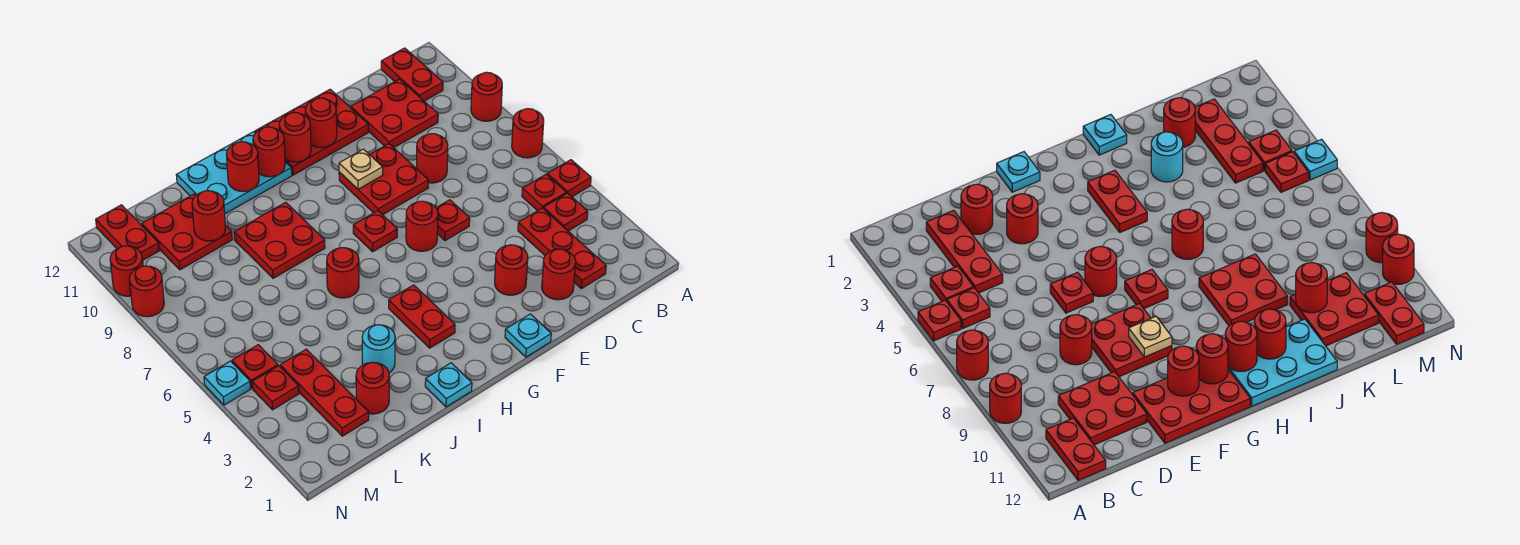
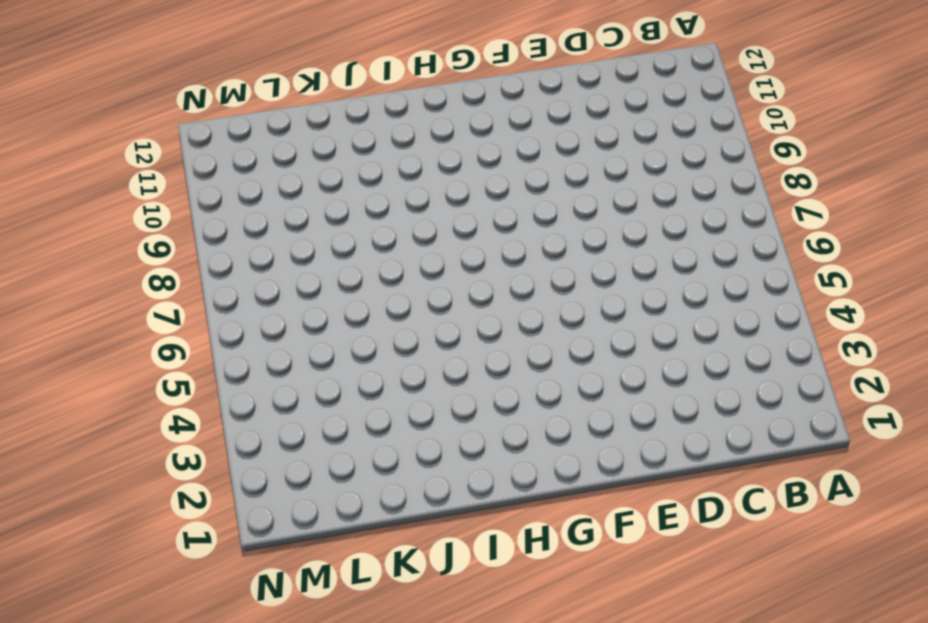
none -> red plate A5 level 1
none -> red round brick A7 level 1
none -> red round brick A9 level 1
none -> red plate B4 level 1

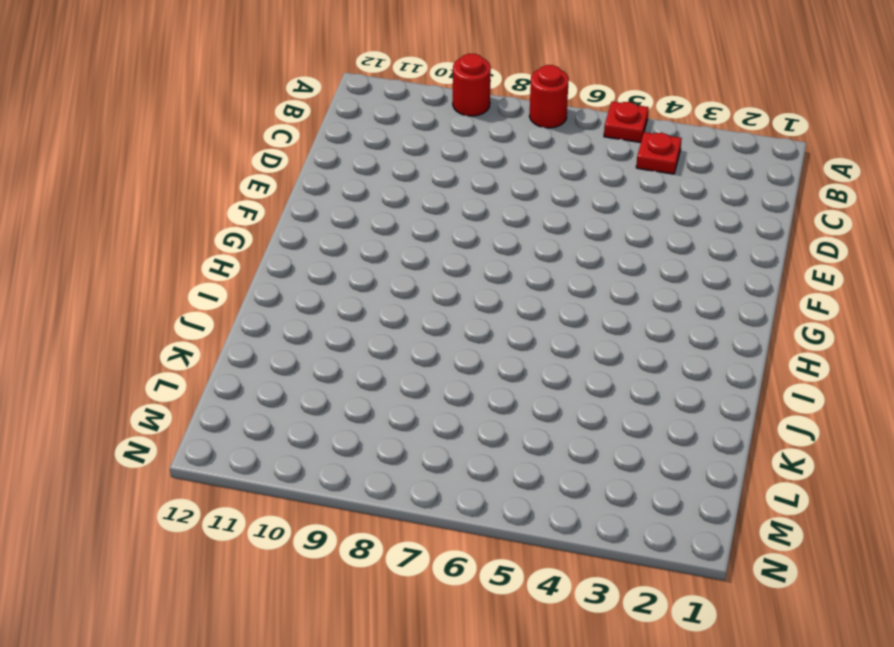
none -> red plate B5 level 1
none -> red plate B11:B12 level 1
none -> red plate C2:C4 level 1
none -> red plate C10:D11 level 1

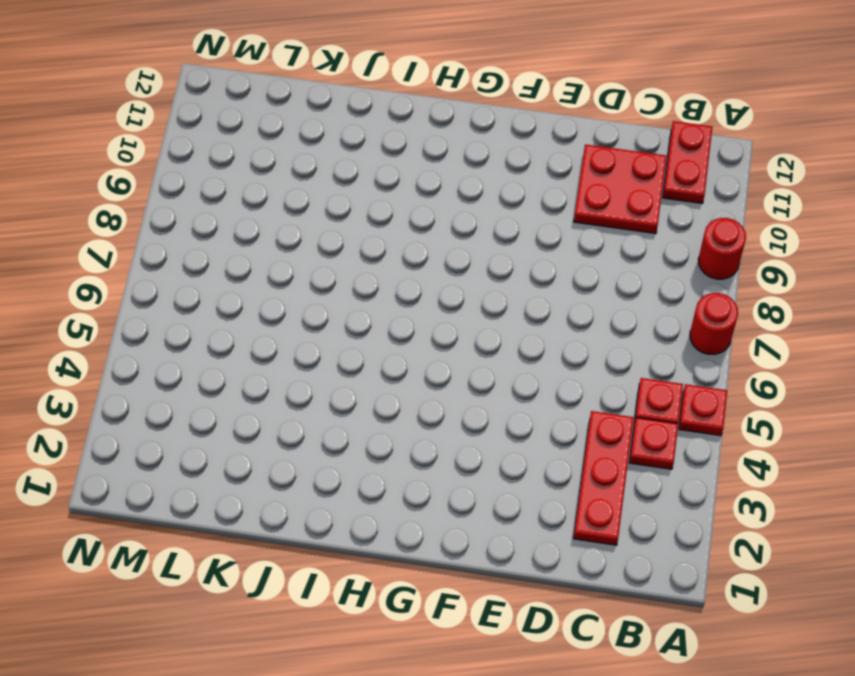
none -> red round brick D2 level 1
none -> red round brick D8 level 1
none -> red round brick E3 level 1
none -> red plate E6 level 1

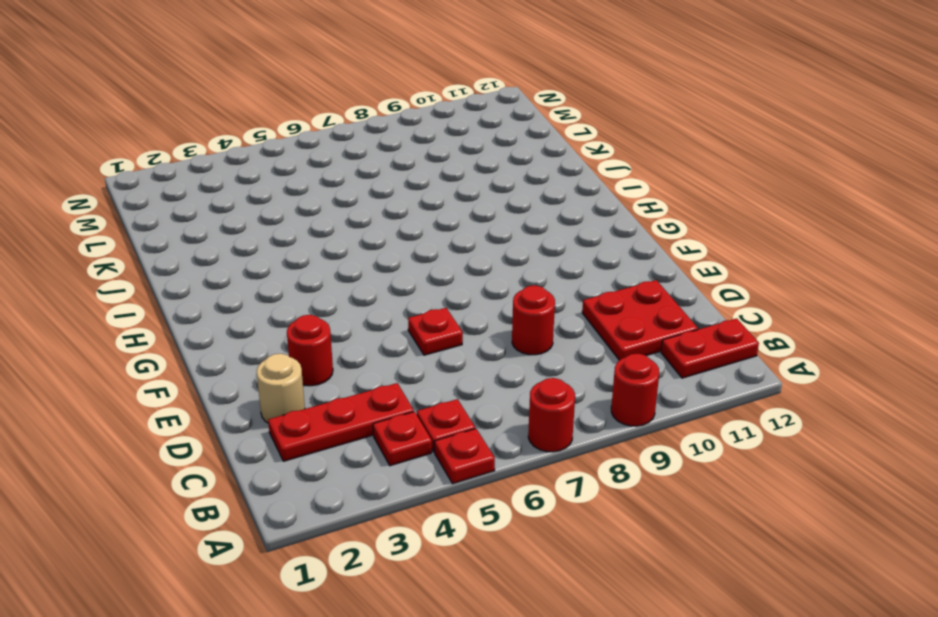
tan round brick D2 level 1 -> red round brick D2 level 1
none -> red plate E8:F9 level 1
none -> red plate E11:G12 level 1
none -> cyan plate F1 level 1
none -> red round brick F6 level 1

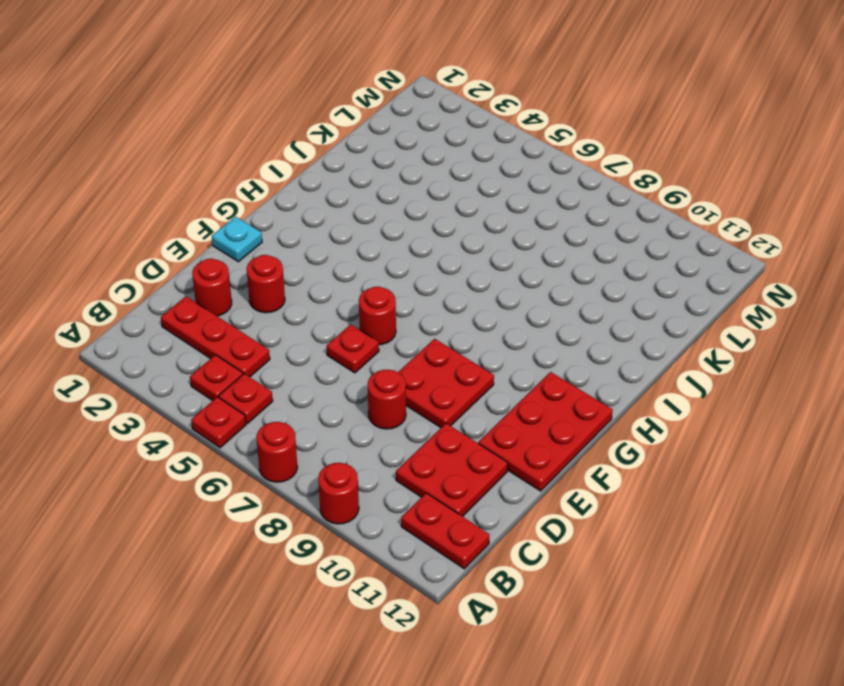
none -> red plate G7 level 1
none -> red plate H3:H4 level 1
none -> cyan plate H11:J12 level 1
none -> cyan plate I1 level 1

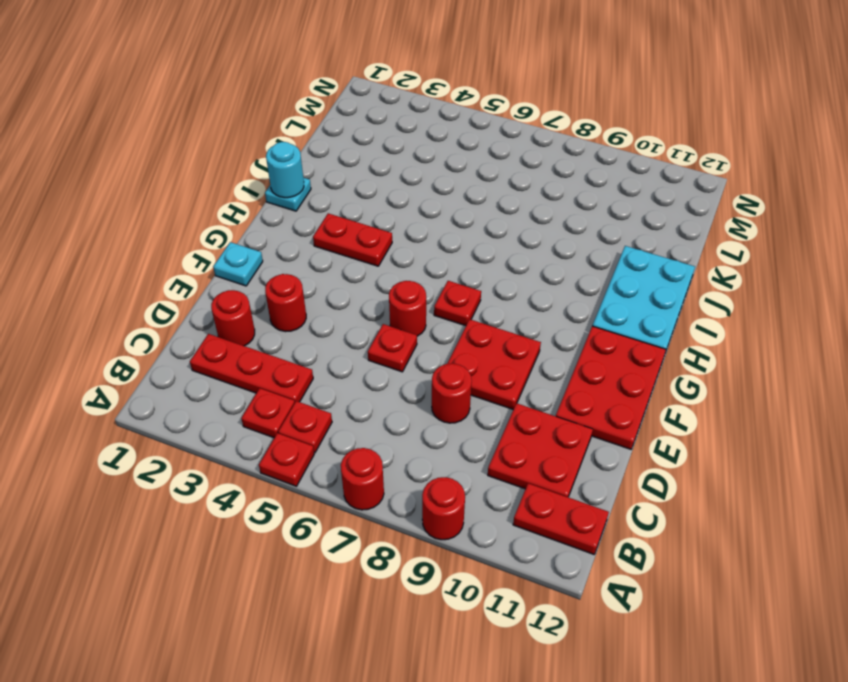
cyan round brick I1 level 2 -> cyan round brick J3 level 1
none -> red round brick I6 level 1
none -> red plate I8:J9 level 1
none -> red round brick K2 level 1
none -> red plate K10:L11 level 1

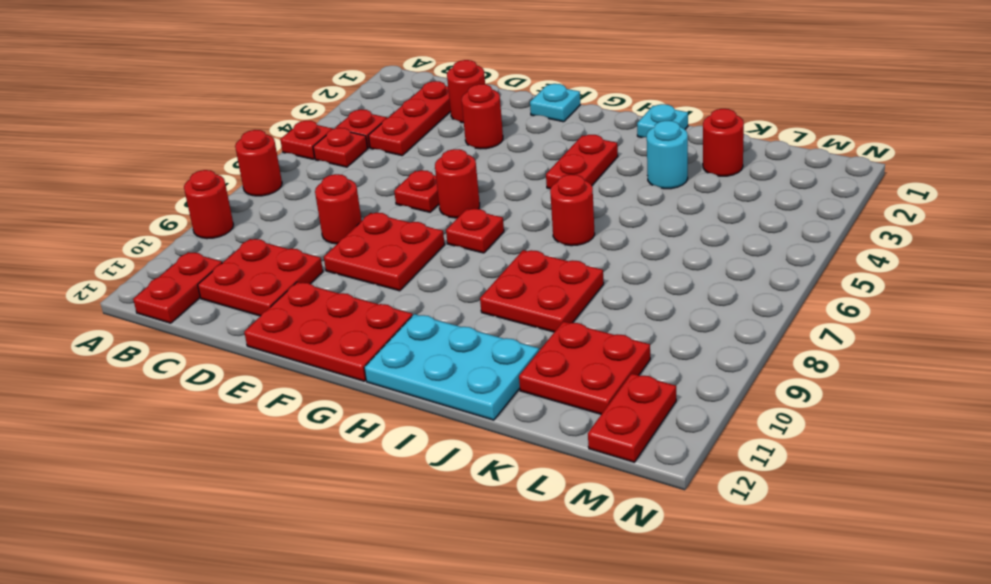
none -> red plate L2:L4 level 1
none -> red plate M4 level 1
none -> red plate M5 level 1
none -> cyan plate N5 level 1

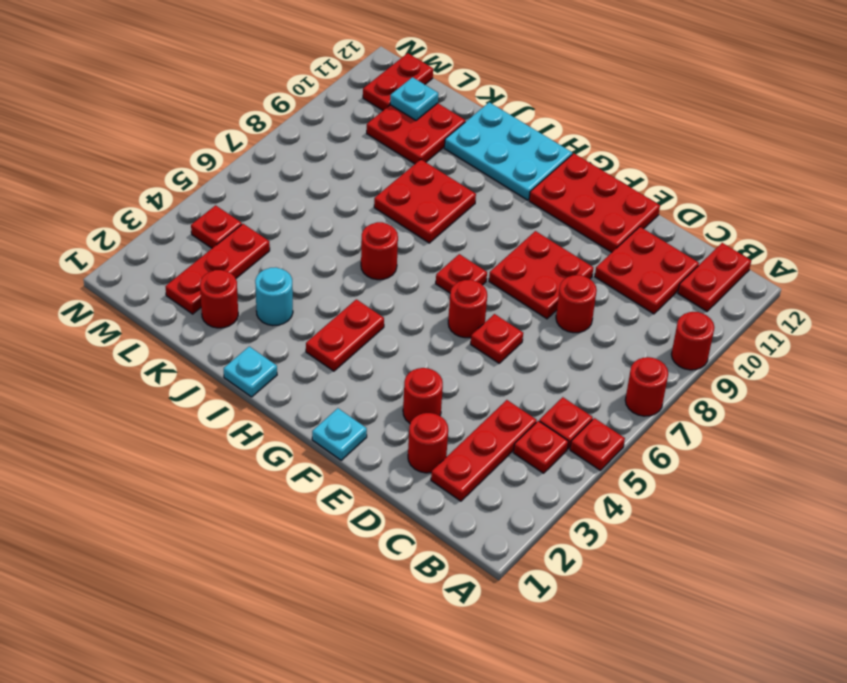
cyan plate L11 level 2 -> cyan plate N5 level 1
none -> red plate M5 level 1
none -> red round brick N9 level 1
none -> red round brick N10 level 1
none -> tan plate F9 level 2

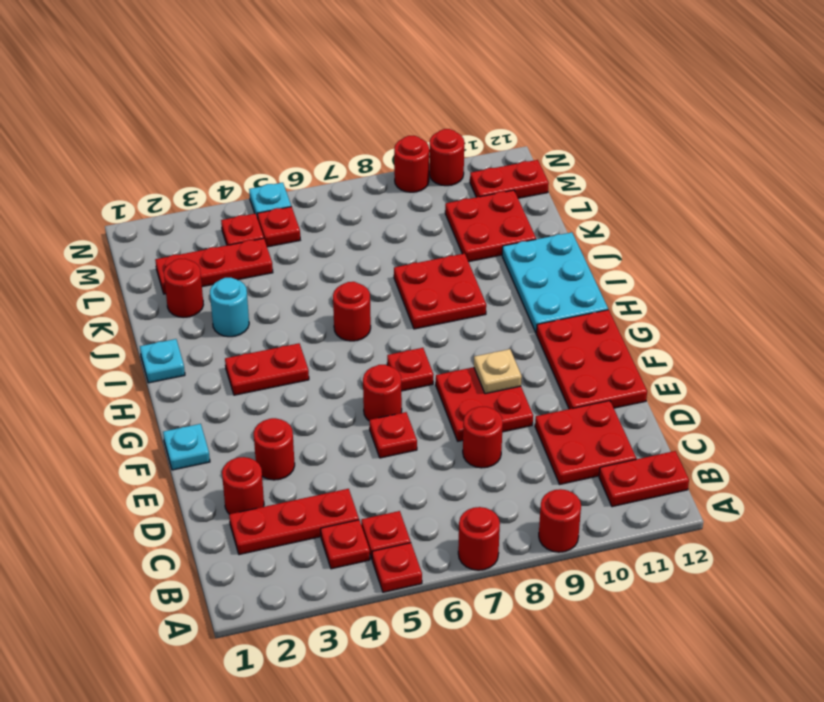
none -> red round brick F11 level 2
none -> red round brick G11 level 2
none -> red round brick H11 level 2
none -> red round brick I11 level 2

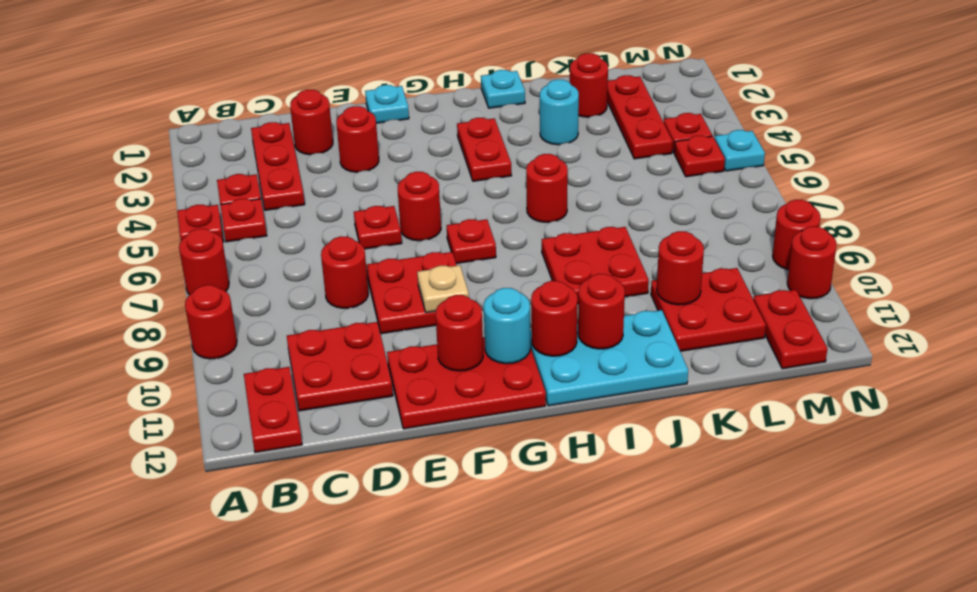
cyan round brick G11 level 2 -> red round brick G11 level 2

